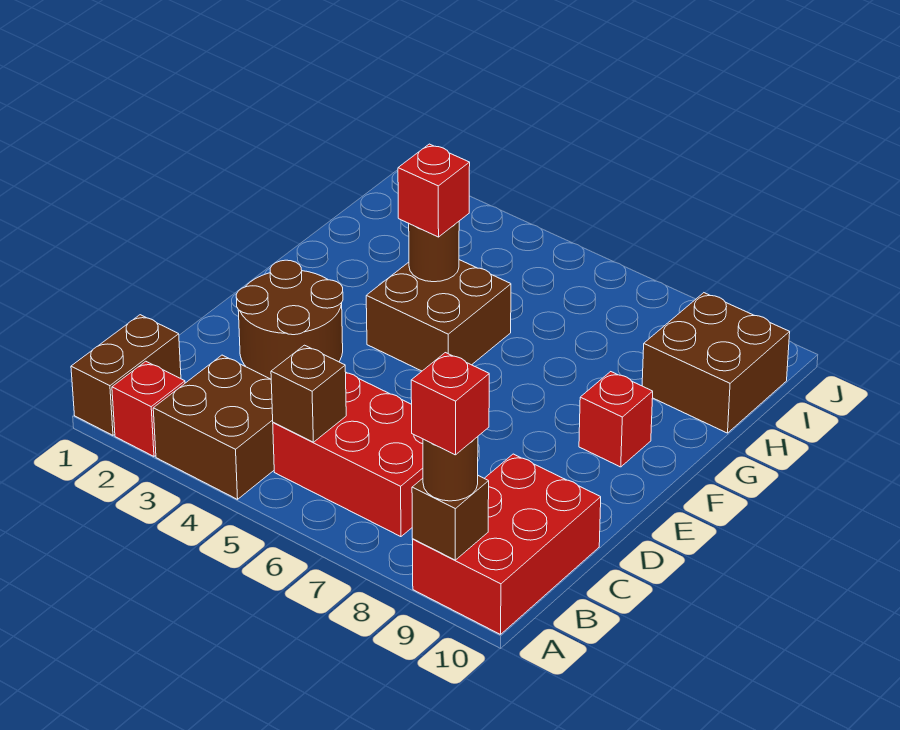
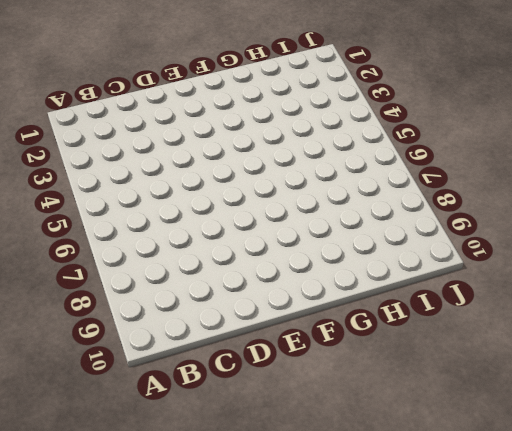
none -> brown brick A1:B1 level 1
none -> red brick A2 level 1
none -> brown brick A3:B4 level 1

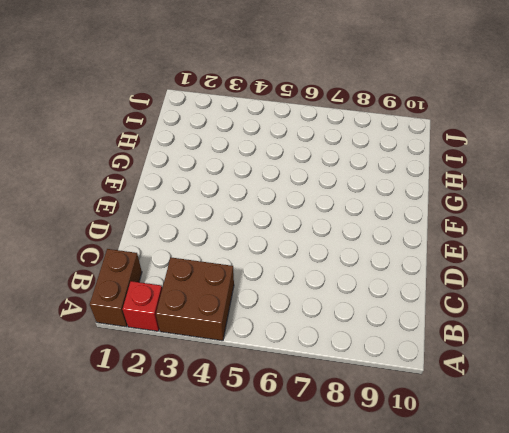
none -> red brick A9:C10 level 1
none -> red brick B5:C7 level 1
none -> brown round brick D2:E3 level 1

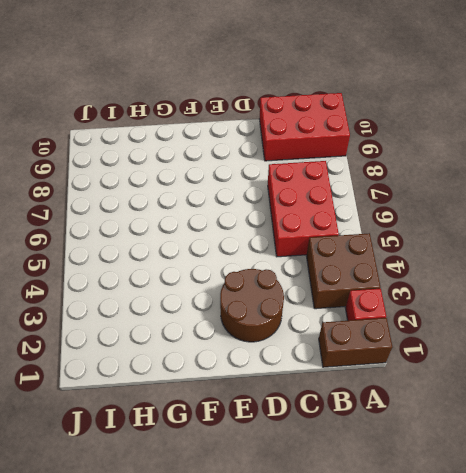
none -> brown brick F4:G5 level 1
none -> red brick F9 level 1
none -> brown brick H9:I10 level 1

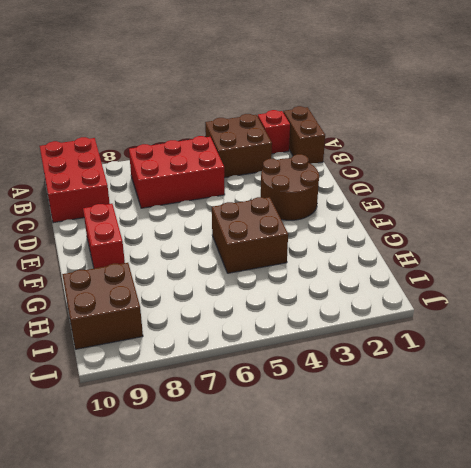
red brick E9:F9 level 1 -> red brick F9 level 1
none -> brown brick A9 level 2
none -> brown brick B5 level 2
none -> brown round brick G4 level 2

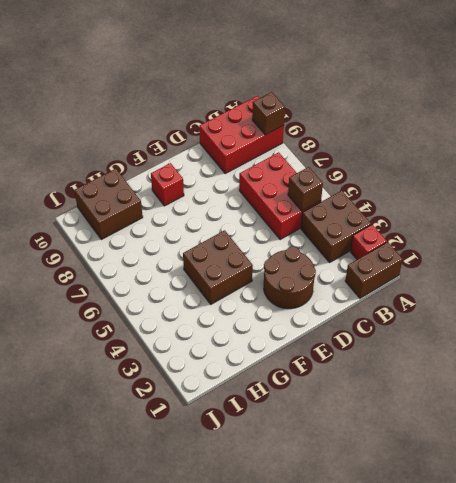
none -> brown round brick G4 level 2
none -> brown round brick A9 level 3
none -> red brick G4 level 3

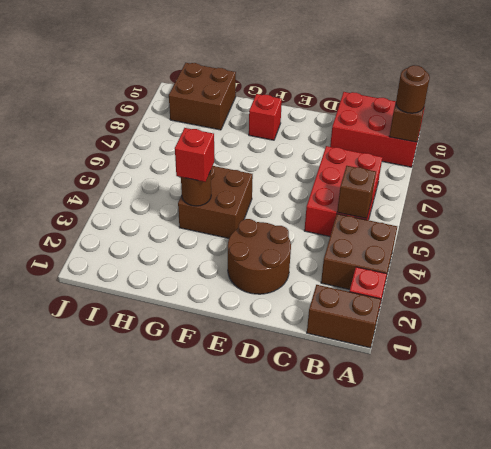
none -> red brick A9 level 4

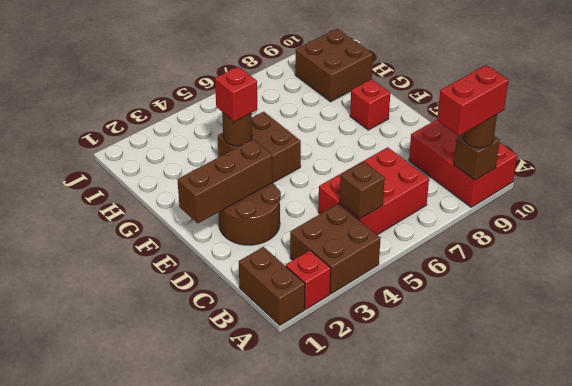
red brick A8:A9 level 4 -> red brick A9 level 4
brown brick E1:E3 level 2 -> none

